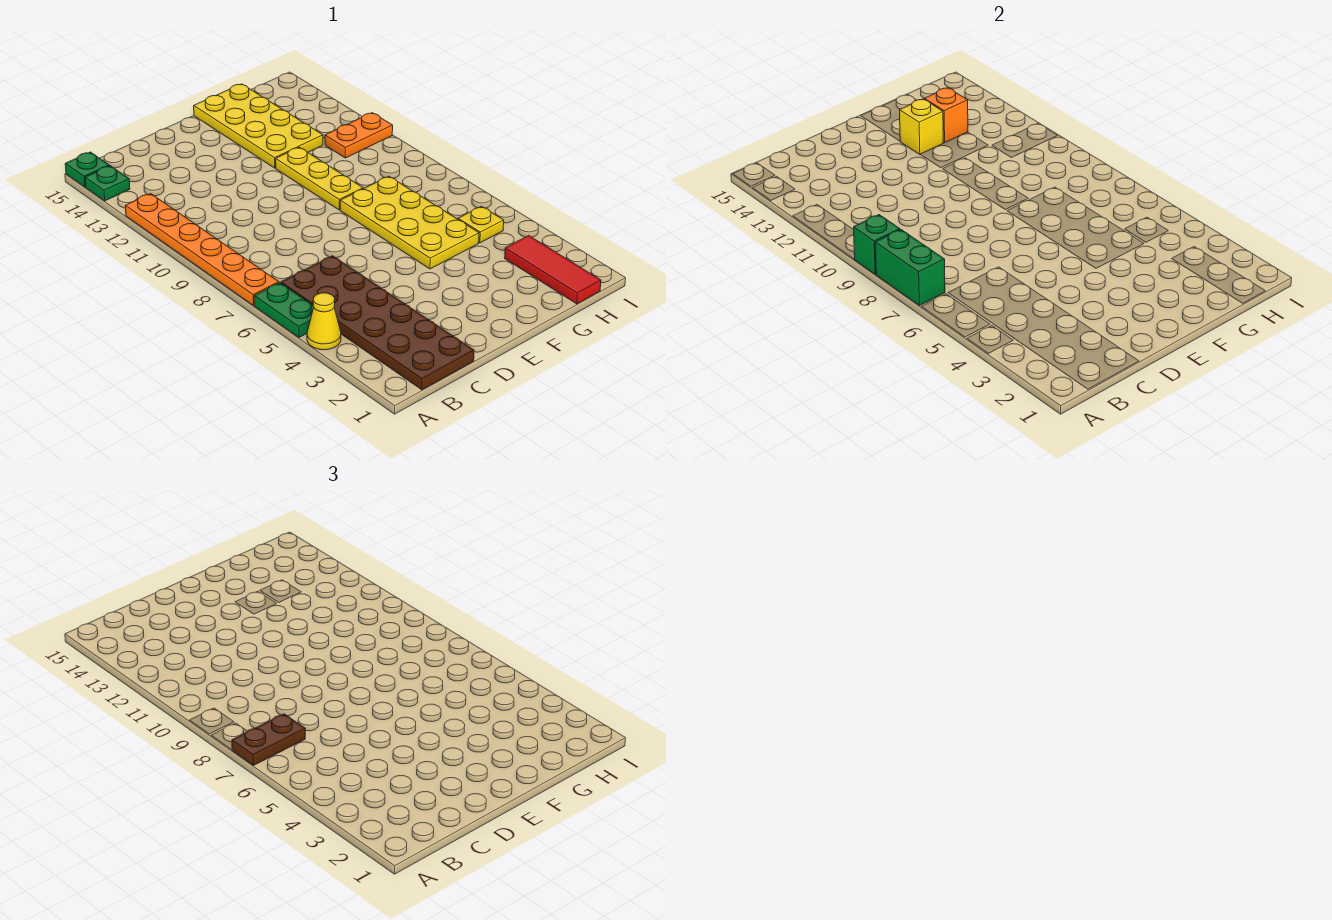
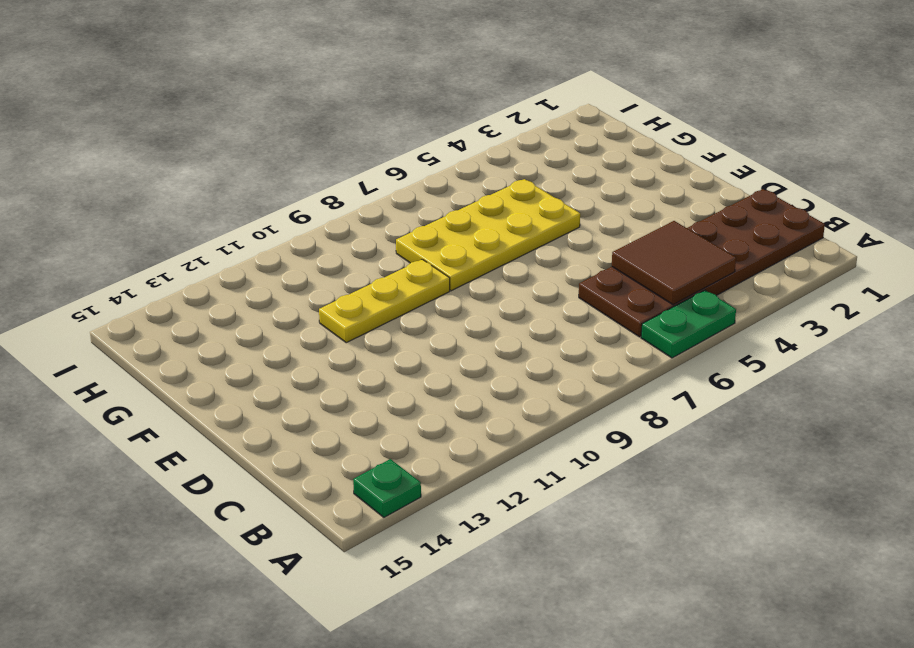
brown tile B4:C5 level 2 -> none
none -> yellow cone A4 level 1
none -> orange plate A7:A12 level 1
none -> green plate A15 level 1

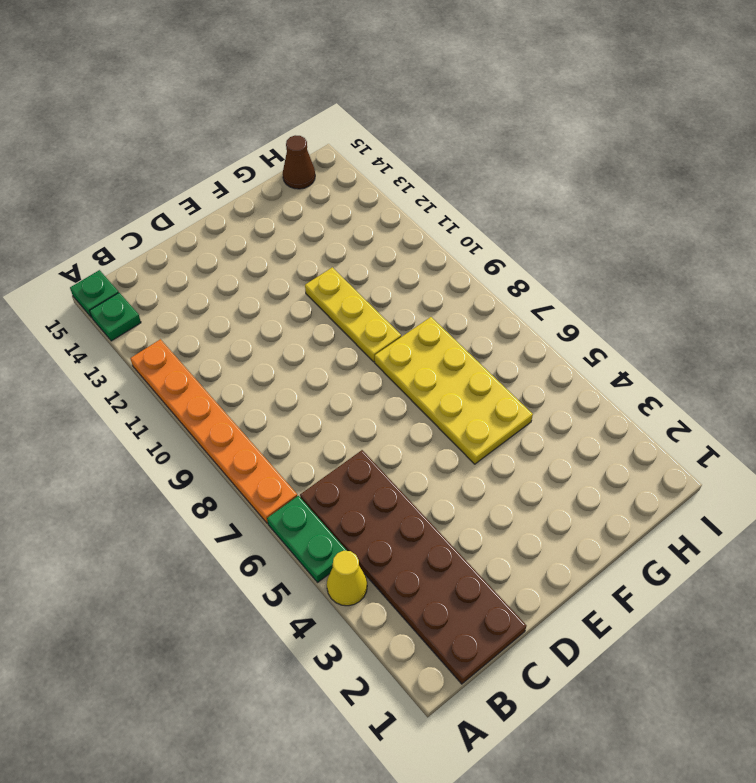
brown cone H15 level 1 -> none
none -> yellow plate F12:G15 level 1
none -> red tile H1:H3 level 1
none -> yellow plate H5 level 1

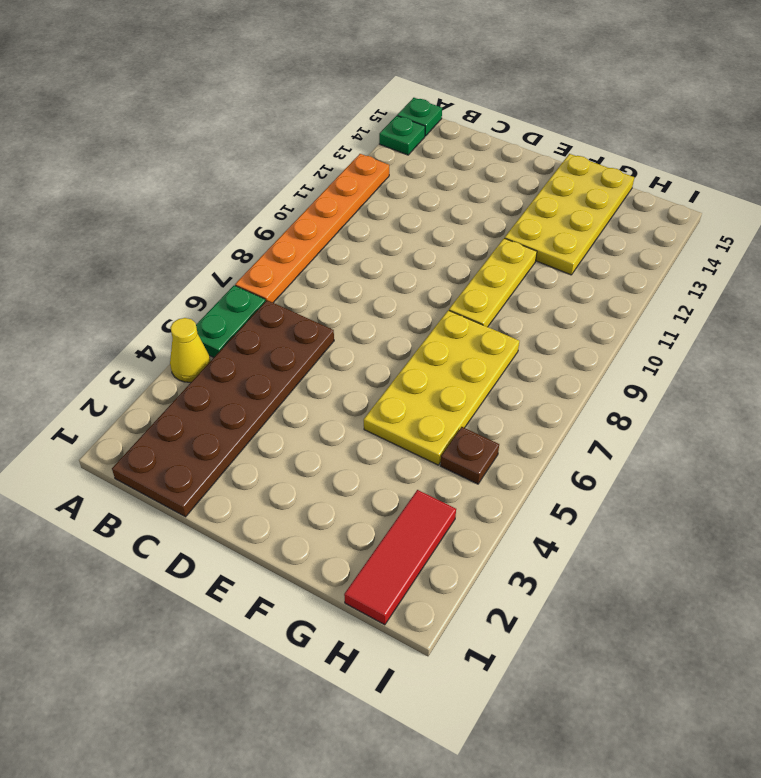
brown plate H5 level 1 -> yellow plate H5 level 1
none -> orange plate H11:I11 level 1
none -> green brick A7:A8 level 2
none -> green brick A9 level 2

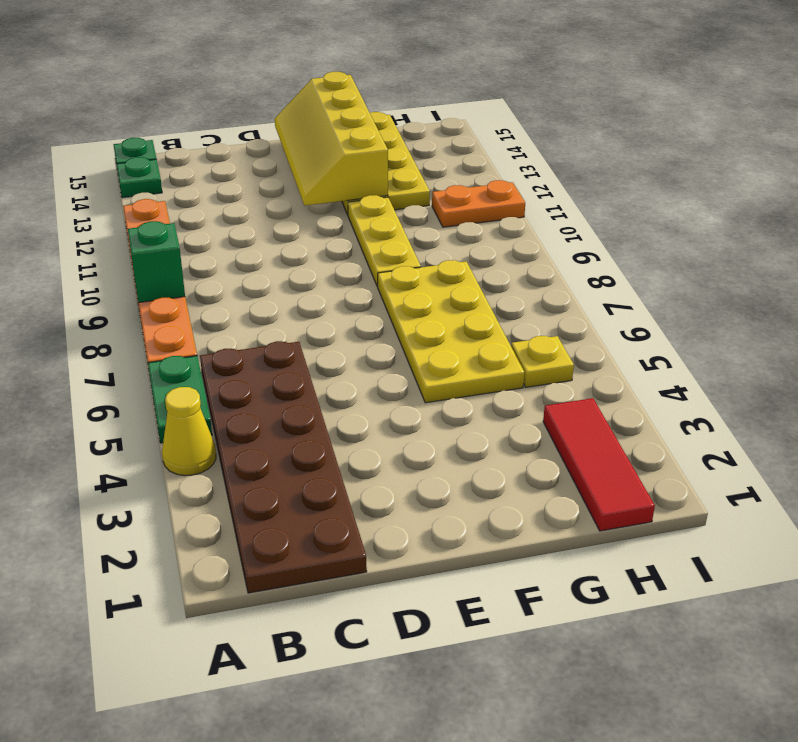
yellow slope E12:F15 level 2 top F -> yellow brick F13 level 2
none -> green brick A7:A8 level 2
none -> orange brick G13 level 2
none -> brown plate A7:B7 level 3

